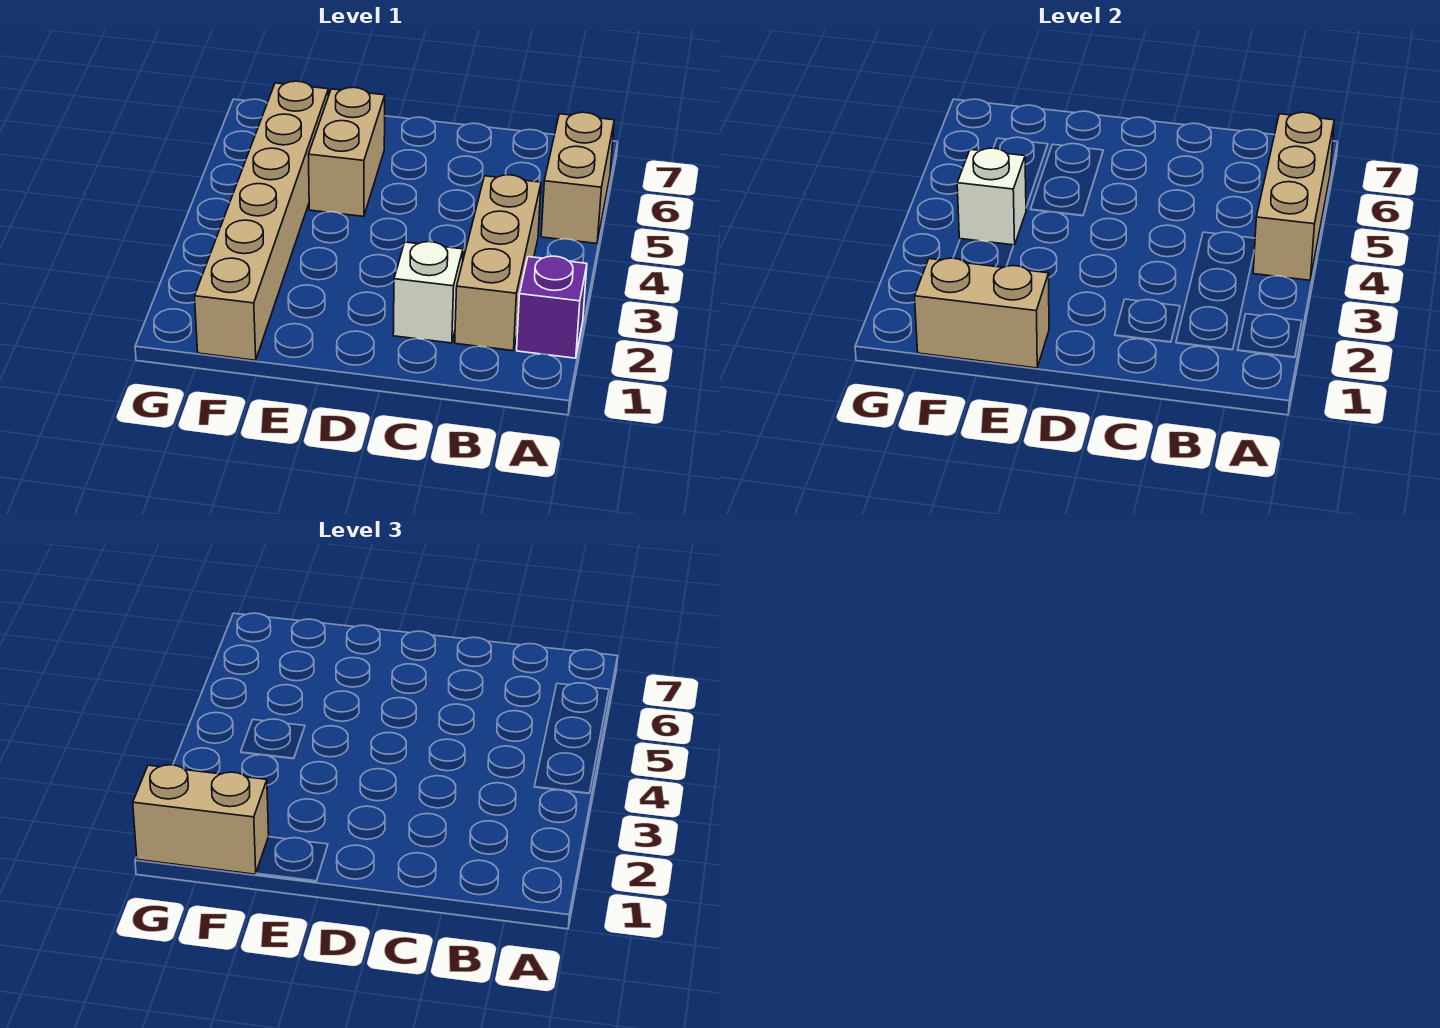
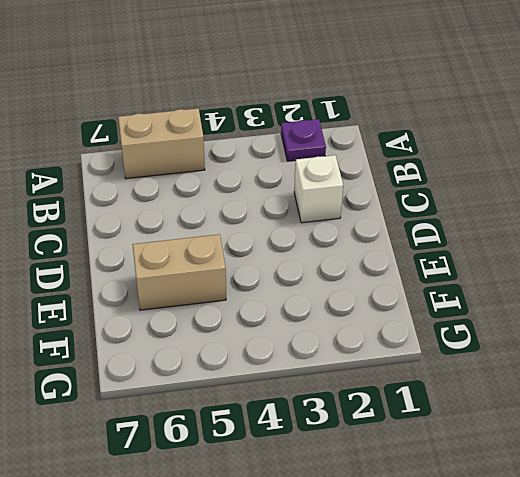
purple plate A2 level 1 -> purple brick A2 level 1
none -> tan brick B2:B4 level 1
none -> tan brick F1:F6 level 1

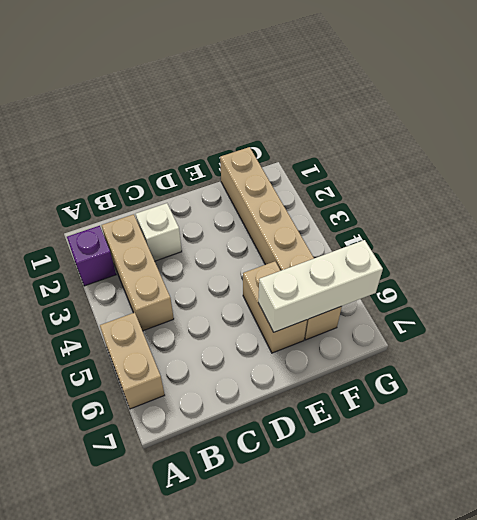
white brick E6:G6 level 2 -> none
none -> tan brick A4:A6 level 2
none -> tan brick E1:F1 level 2

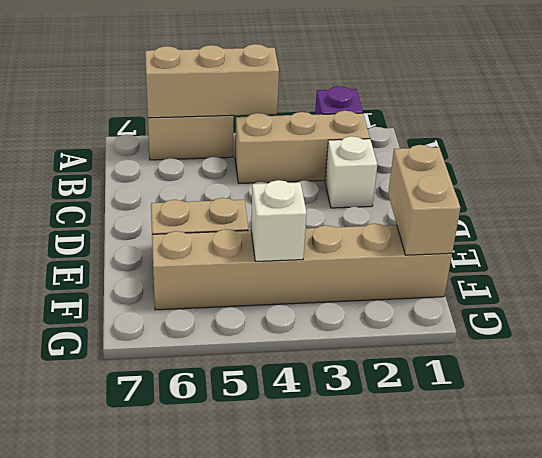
none -> tan brick F1:G1 level 3

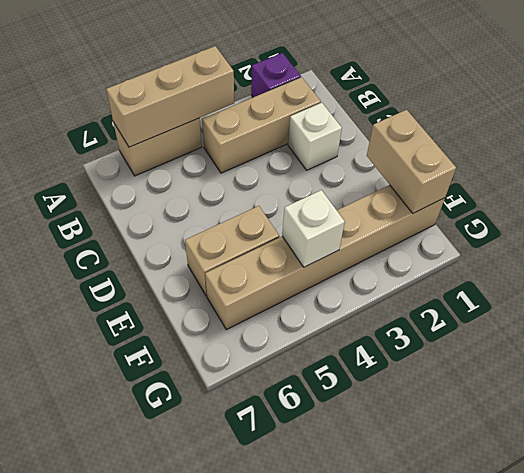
none -> tan brick F1:G1 level 3

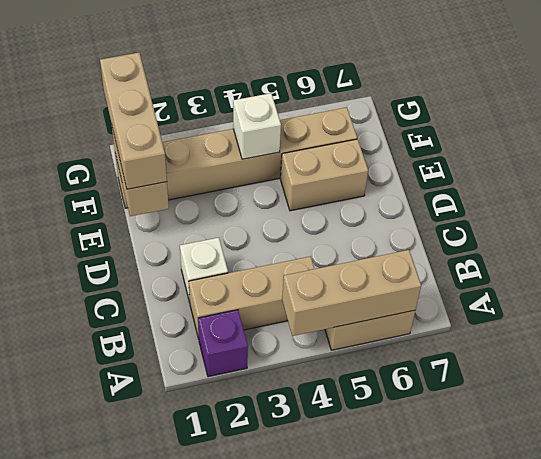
tan brick E1:G1 level 3 -> tan brick F1:G1 level 3

